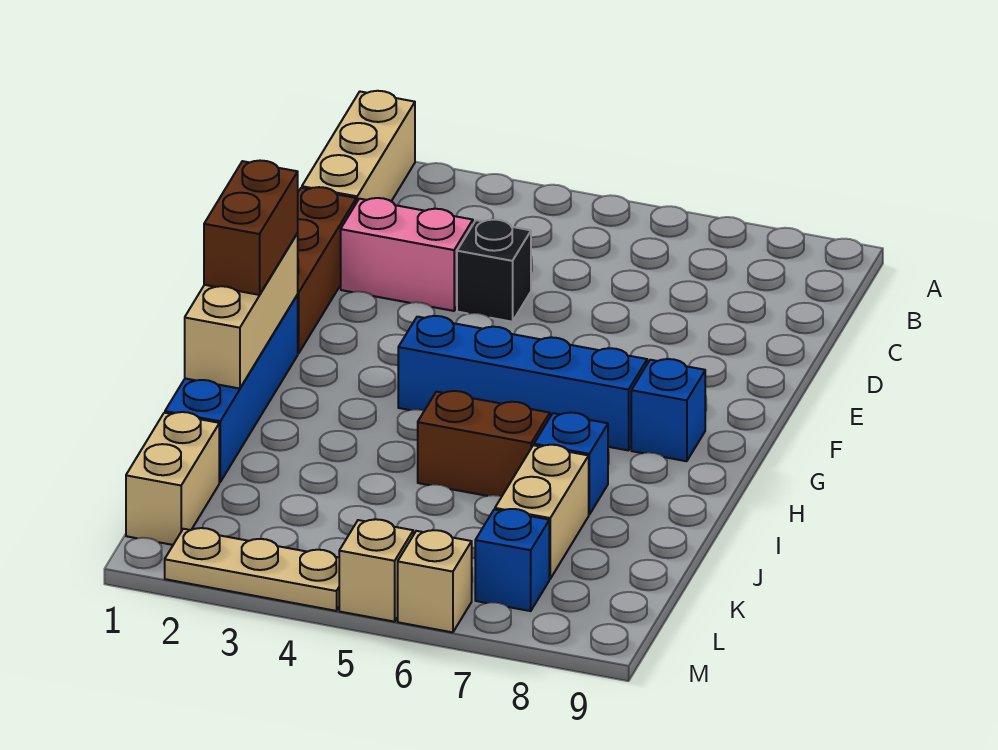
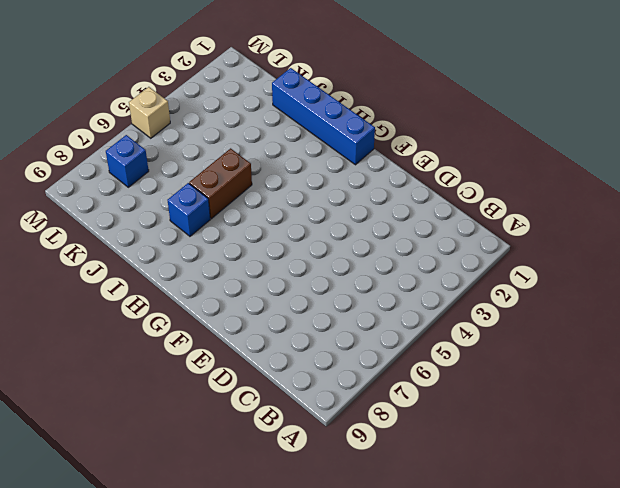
none -> tan brick A1:C1 level 1
none -> brown brick D1:F1 level 1
none -> pink brick D2:D3 level 1

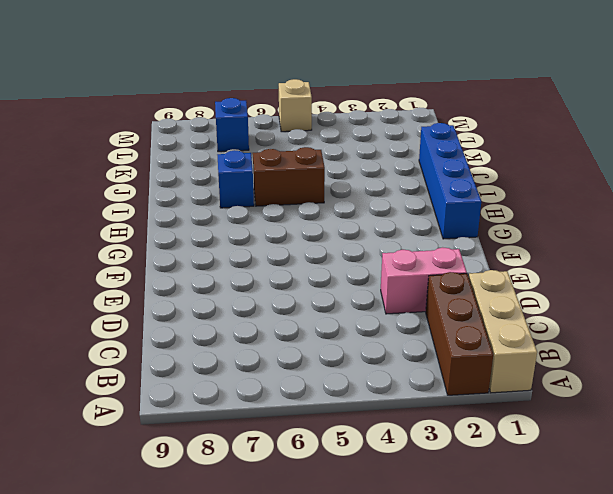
brown brick A2:C2 level 1 -> brown brick D1:F1 level 1
none -> black brick D4 level 1
none -> blue brick G4:G7 level 1
none -> blue brick G8 level 1

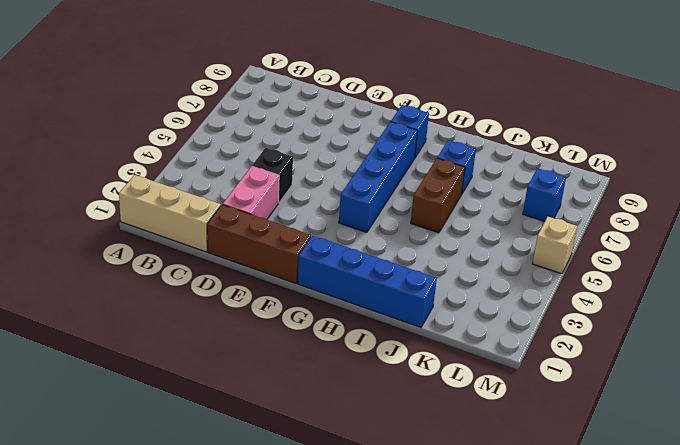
none -> tan brick J7:K7 level 1
none -> tan brick K1:L1 level 1
none -> tan plate M2:M4 level 1

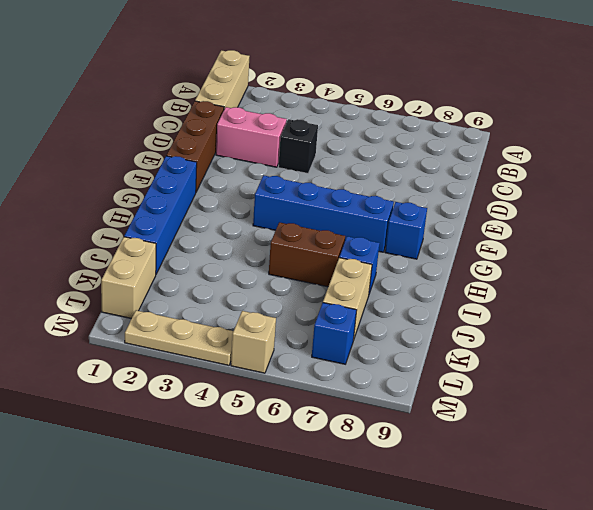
none -> tan brick M6 level 1
none -> tan brick G1:I1 level 2
none -> brown brick G1:H1 level 3

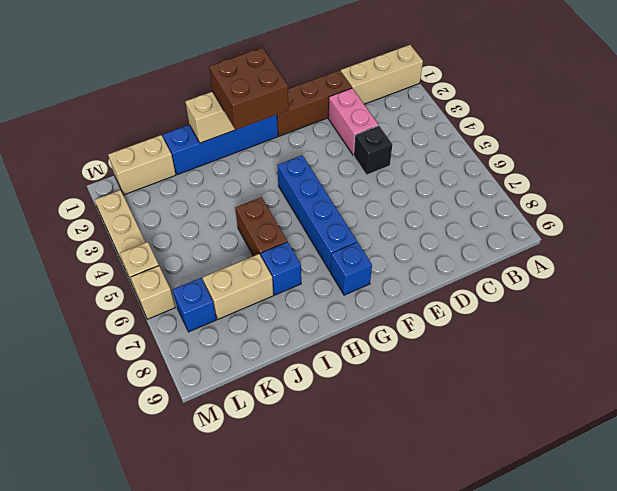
brown brick G1:H2 level 3 -> brown brick G1:H1 level 3

